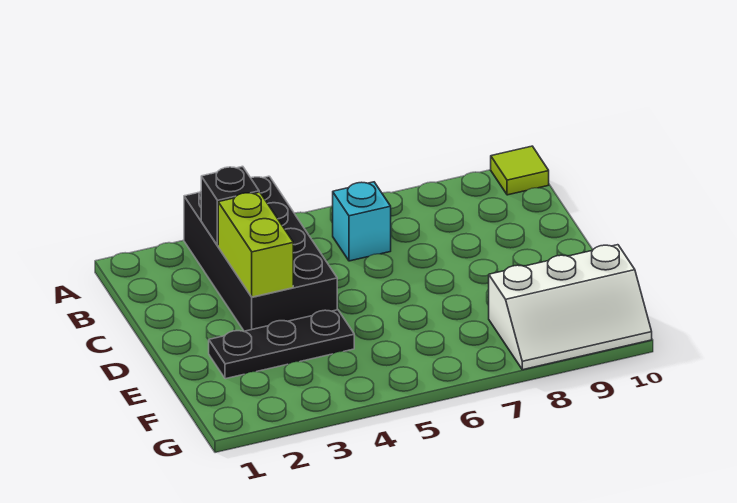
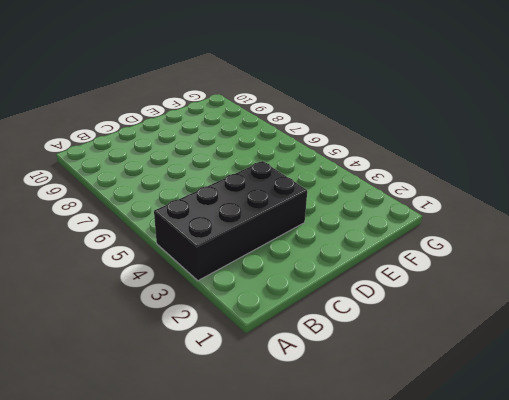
none -> lime tile A10 level 1
none -> cyan brick B6 level 1

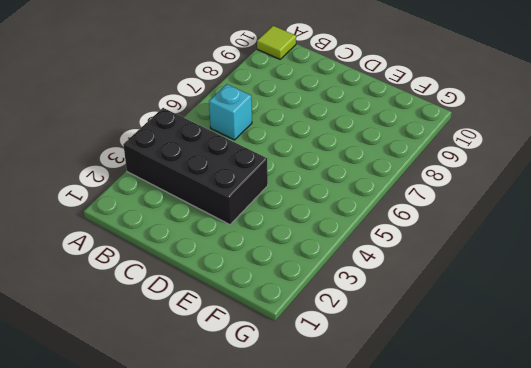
none -> black plate E2:E4 level 1
none -> white slope F8:G10 level 1 top F

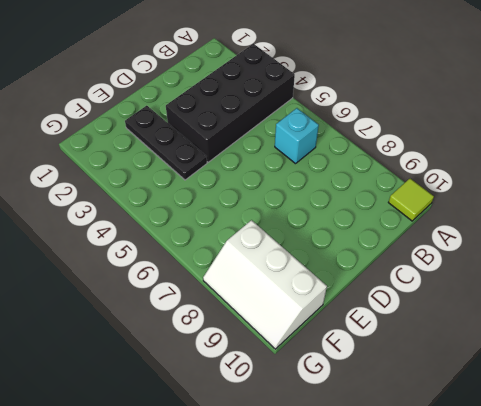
none -> black brick B3 level 2
none -> lime brick C3:D3 level 2

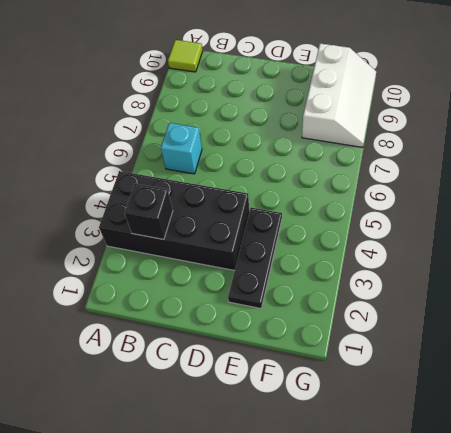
none -> lime brick C3:D3 level 2

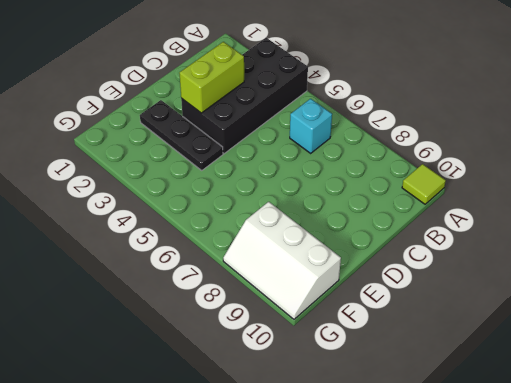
none -> black brick B3 level 2

